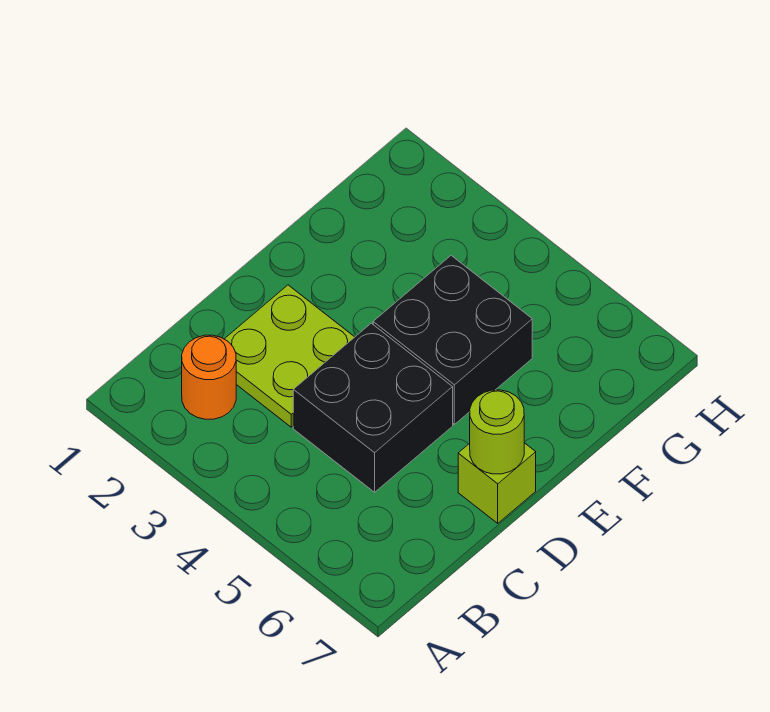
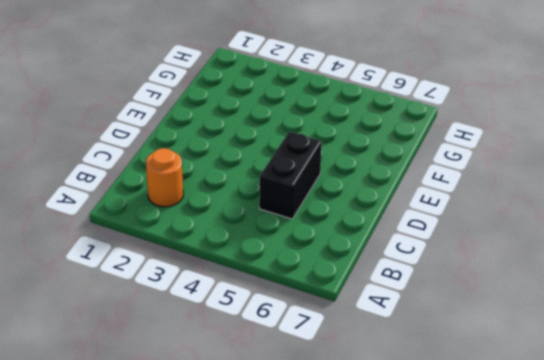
black brick C5:D5 level 1 -> black brick C4:D5 level 1
none -> lime plate C2:D3 level 1
none -> lime brick D7 level 1

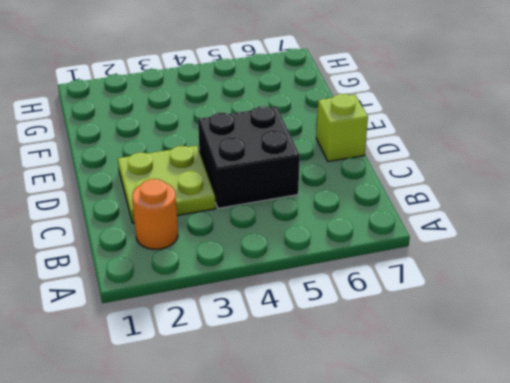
none -> black brick E4:F5 level 1
none -> lime round brick D7 level 2

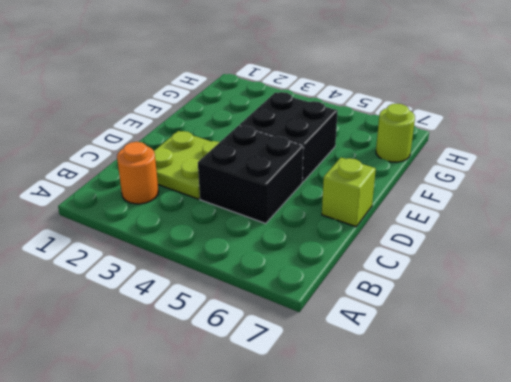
lime round brick G7 level 1 -> lime round brick D7 level 2

